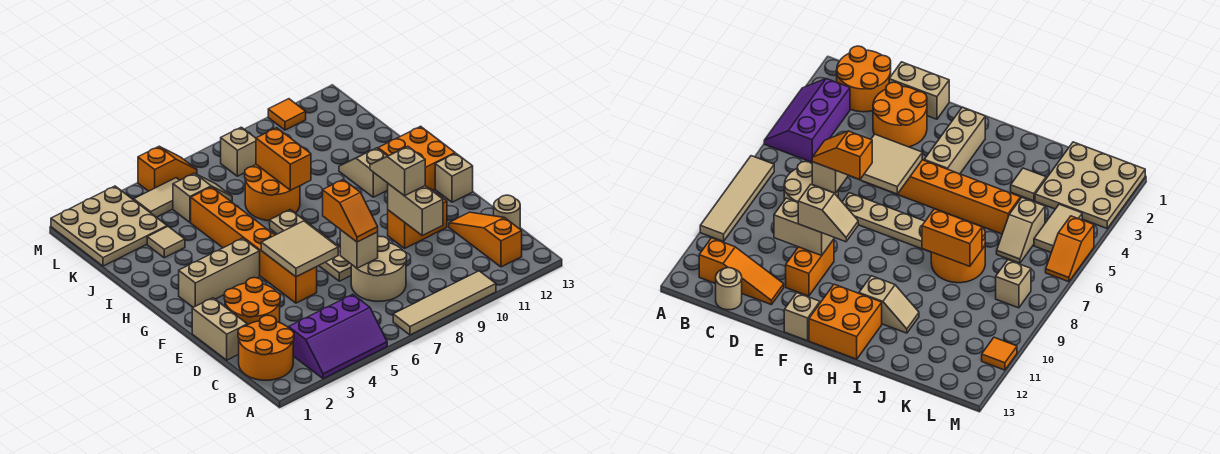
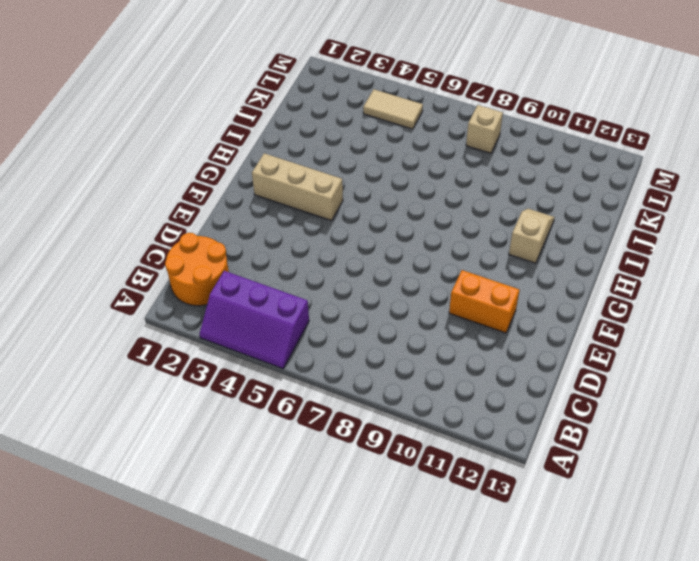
none -> tan tile A7:A10 level 1
none -> orange slope B12:D12 level 1 top B
none -> tan round brick C7:D8 level 1

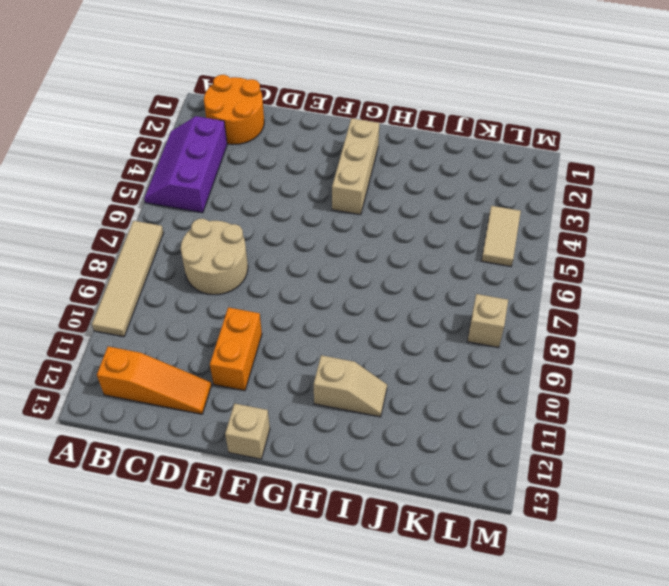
none -> tan round brick C13 level 1
none -> tan brick D1:E1 level 1
none -> orange round brick D2:E3 level 1

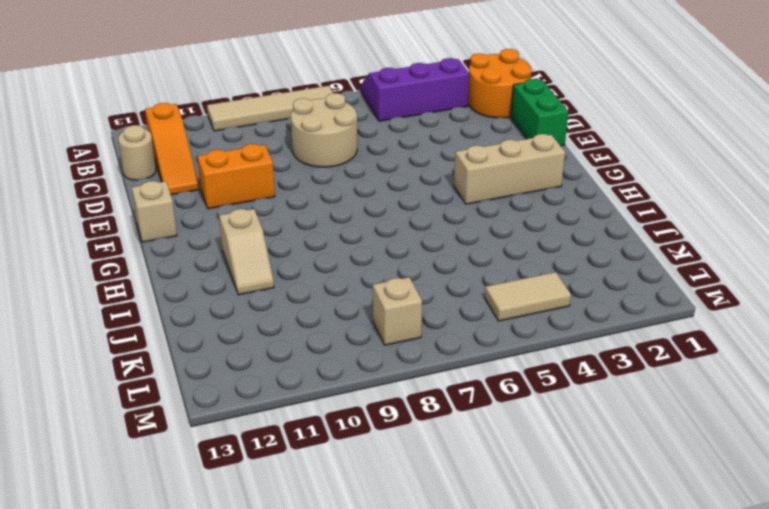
green brick D1:E1 level 1 -> tan brick D1:E1 level 1
none -> orange round brick D2:E3 level 1
none -> orange brick E5:J5 level 1
none -> tan plate E7:H7 level 1

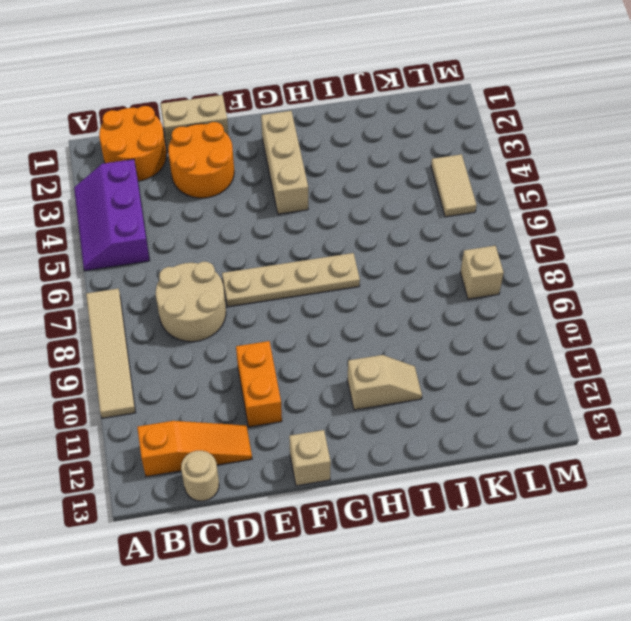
none -> orange brick E5:J5 level 1
none -> orange brick G12:H13 level 1
none -> orange round brick I7:J8 level 1

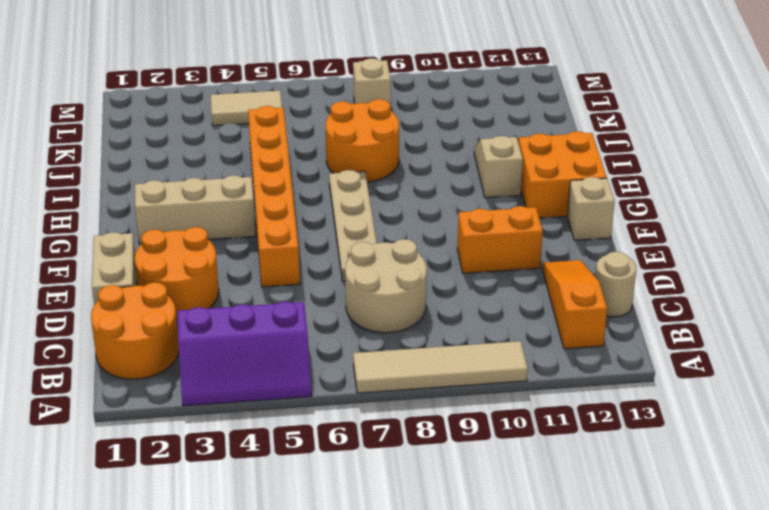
none -> tan tile J3 level 1
none -> tan plate K1:M3 level 1
none -> tan slope K5:K6 level 1 top 5

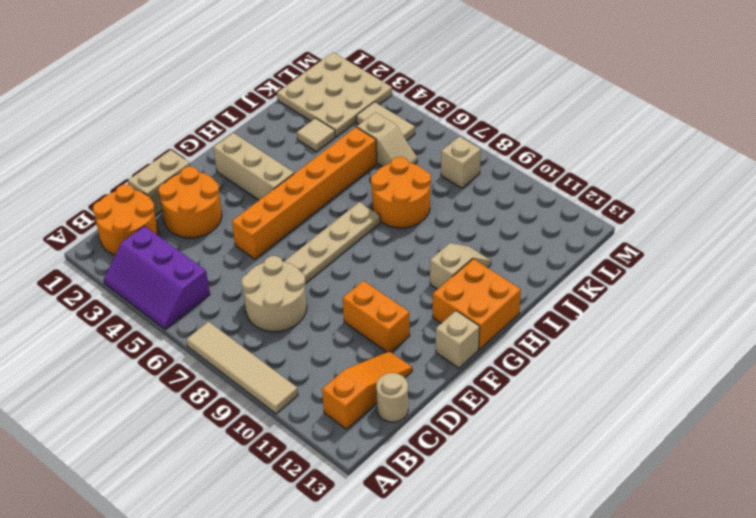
none -> orange slope M5:M6 level 1 top 5
none -> orange tile M11 level 1
none -> tan brick D7 level 2

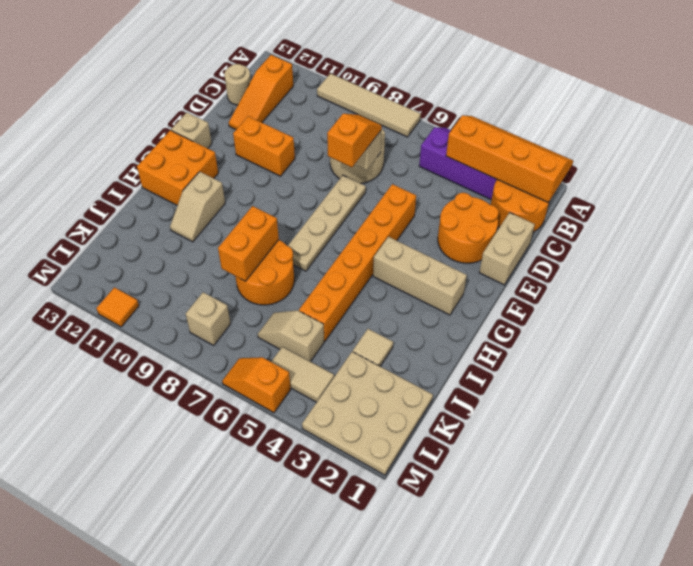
orange slope A1:B4 level 2 top B -> none
none -> tan brick D10:E10 level 2
none -> tan tile E5:F6 level 2
none -> tan slope E10:F10 level 3 top E

